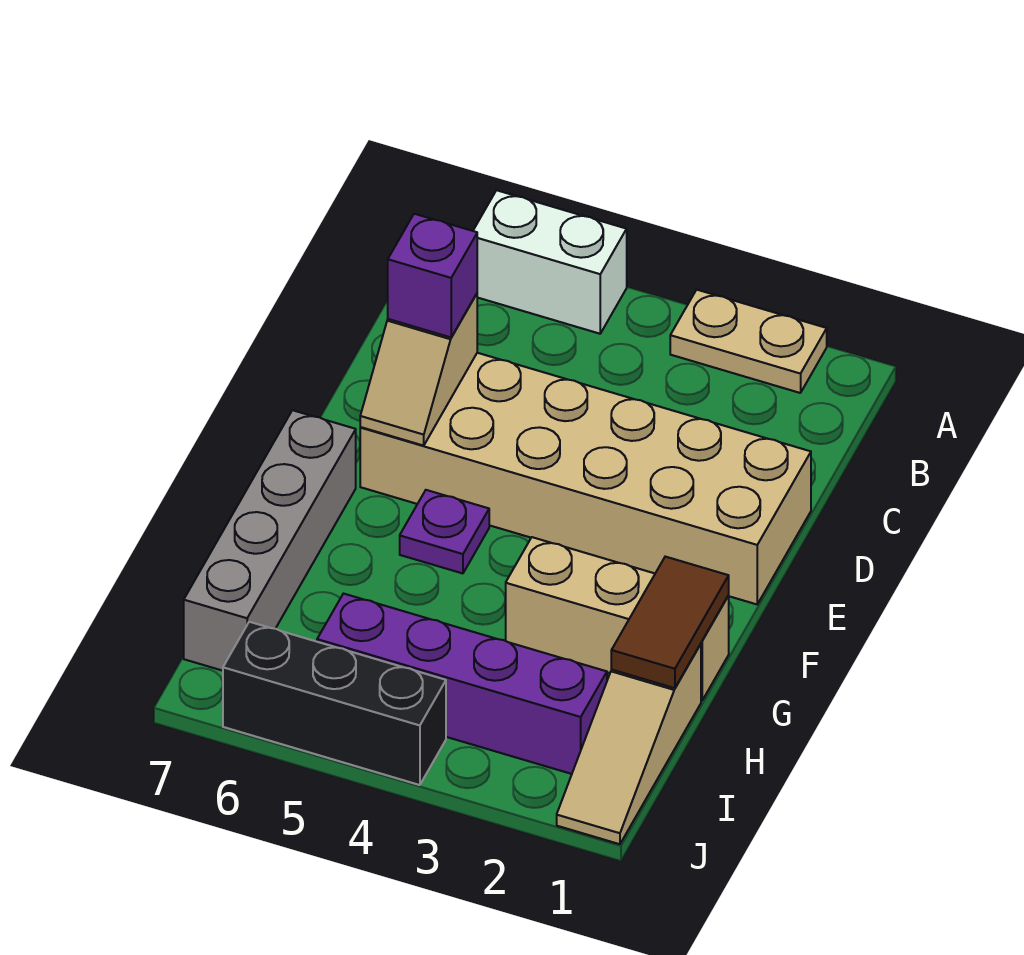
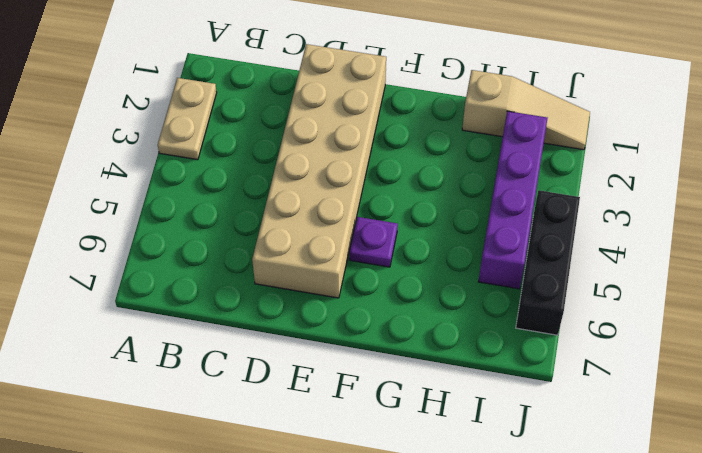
none -> white brick A5:A6 level 1
none -> grey brick F7:I7 level 1
none -> tan brick G1:G3 level 1

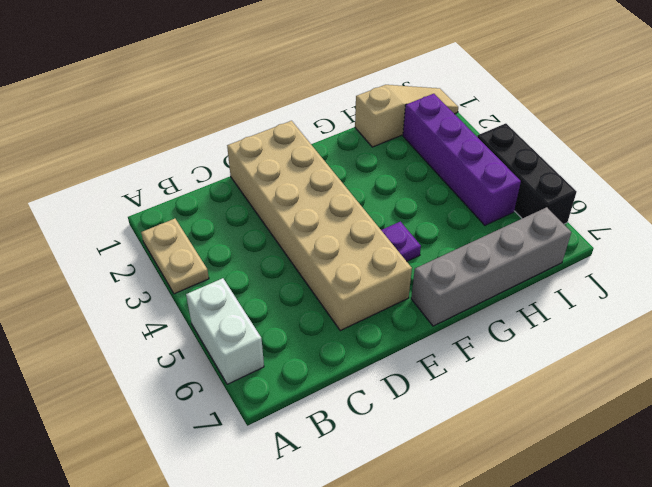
none -> tan brick G1:G3 level 1
none -> tan slope D6:E6 level 2 top D
none -> brown tile G1:H1 level 2

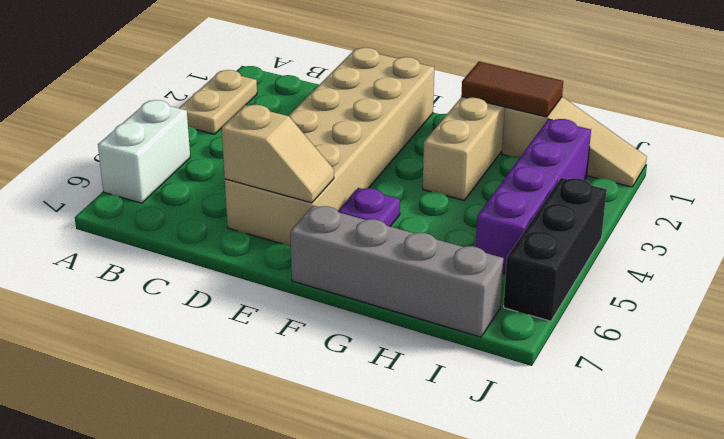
none -> purple brick D6 level 3

